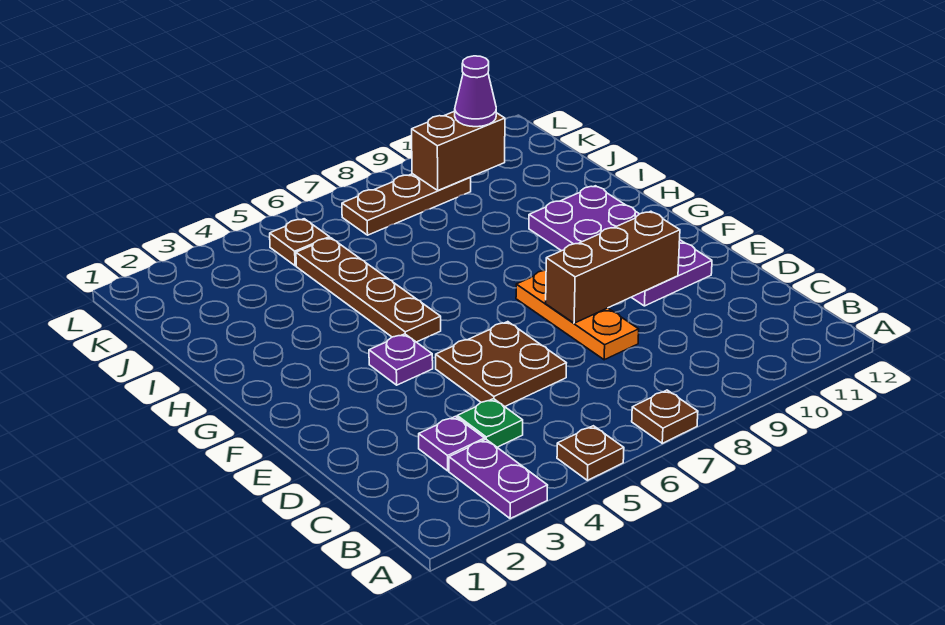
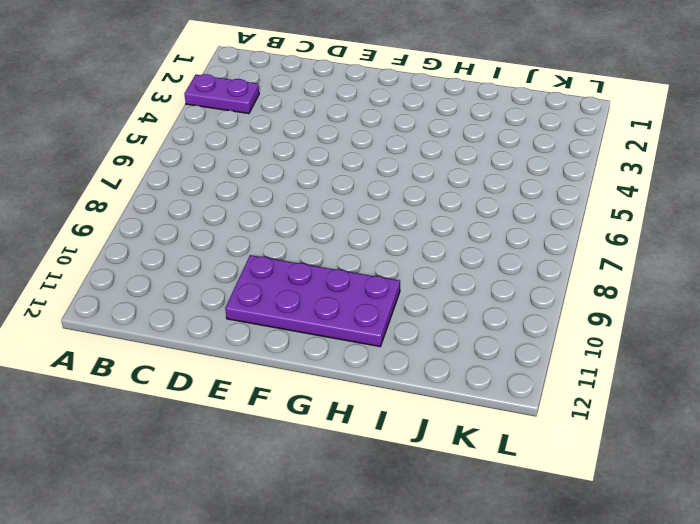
none -> brown plate A5 level 1
none -> brown plate A7 level 1
none -> purple plate C3 level 1

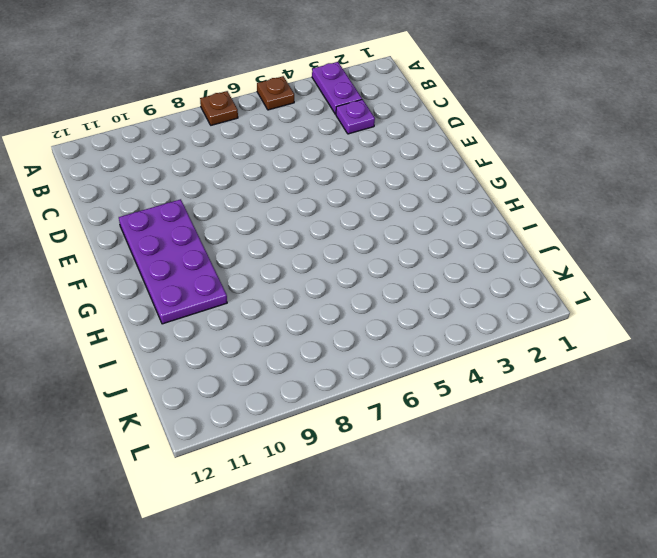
none -> green plate C4 level 1
none -> brown plate D5:E6 level 1
none -> orange plate D8:F8 level 1

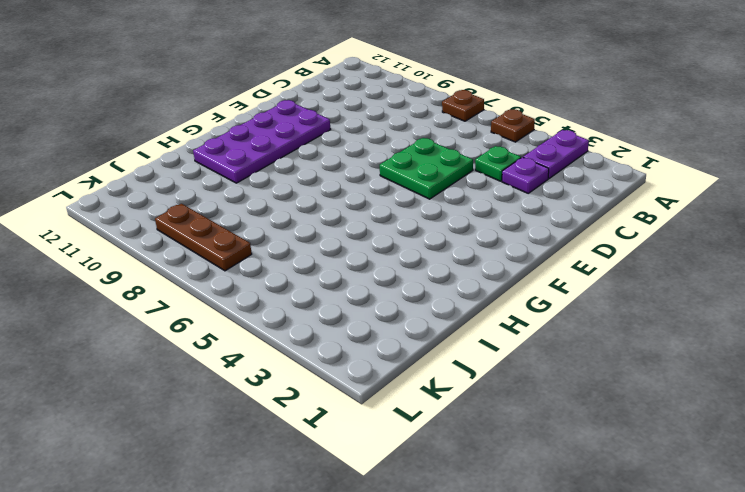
green plate D5:E6 level 1 -> brown plate D5:E6 level 1
none -> orange plate D8:F8 level 1
none -> purple plate F4 level 1
none -> brown plate G5:J5 level 1

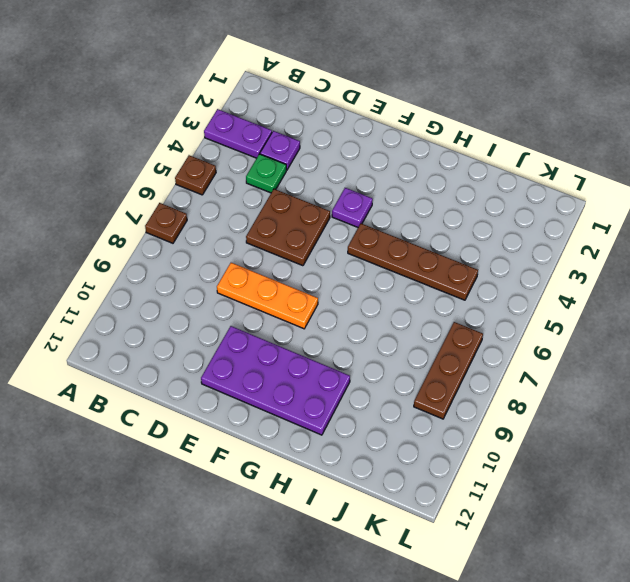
none -> brown plate K5 level 1
none -> brown brick E8:E10 level 2
none -> brown brick K9:K10 level 2

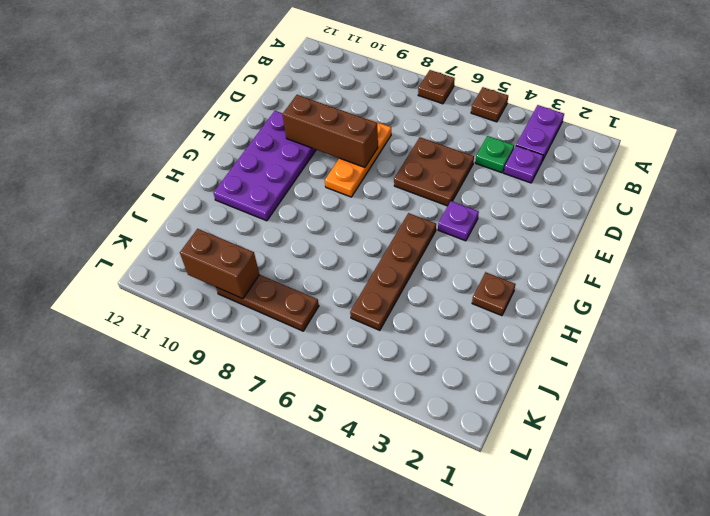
brown plate H2 level 1 -> brown plate K5 level 1
none -> purple cone K10 level 3

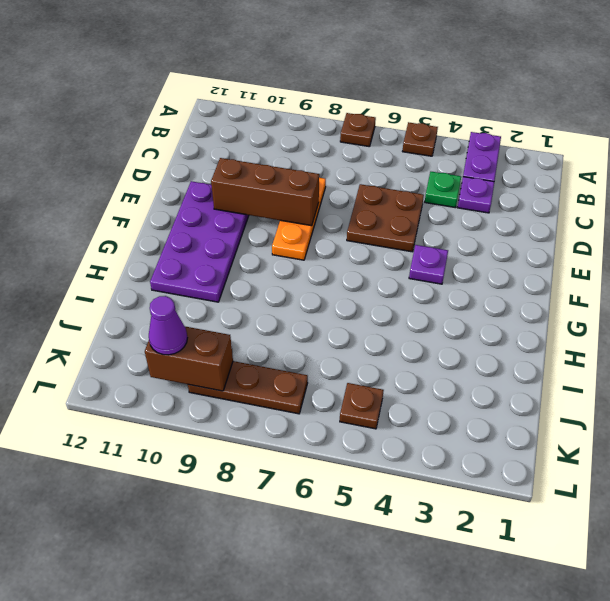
none -> brown plate G5:J5 level 1

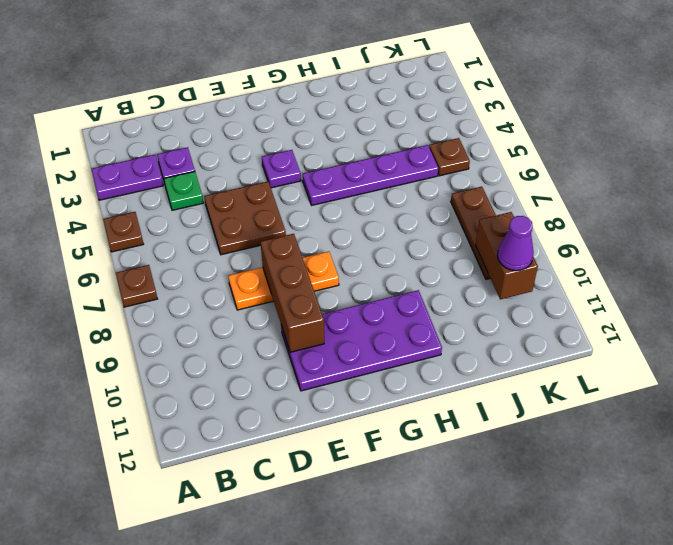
purple plate G5:J5 level 1 -> brown plate G5:J5 level 1

